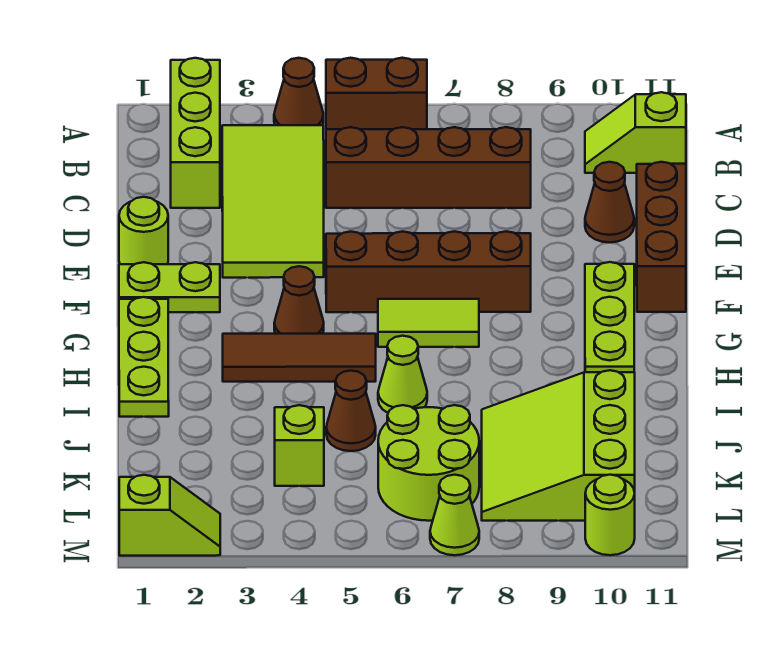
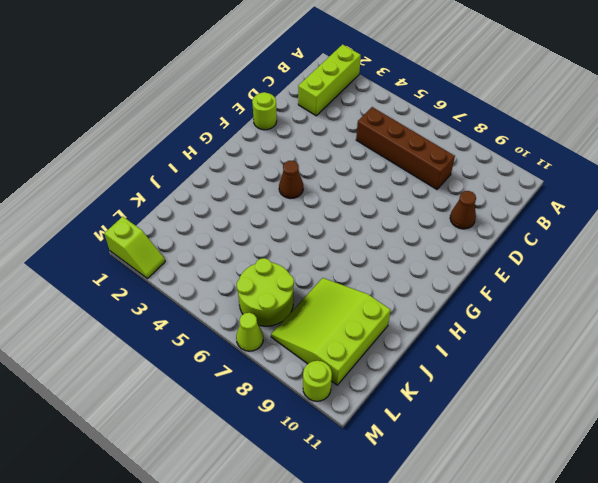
none -> brown cone A4 level 1
none -> brown brick A5:A6 level 1
none -> lime tile B3:E4 level 1

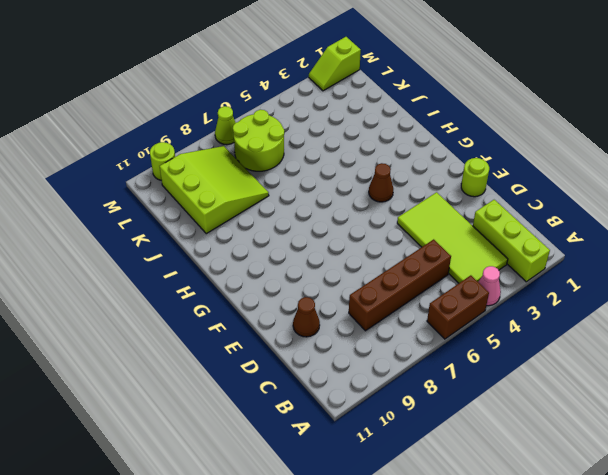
pink cone A4 level 1 -> brown cone A4 level 1
none -> lime slope B10:B11 level 1 top 11
none -> brown brick D11:F11 level 1
none -> lime plate F1:F2 level 1

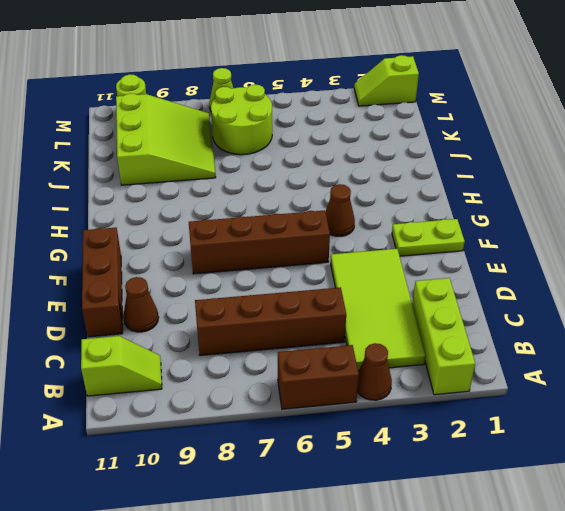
none -> lime round brick E1 level 1
none -> lime plate F10:H10 level 1
none -> lime plate G1:I1 level 1

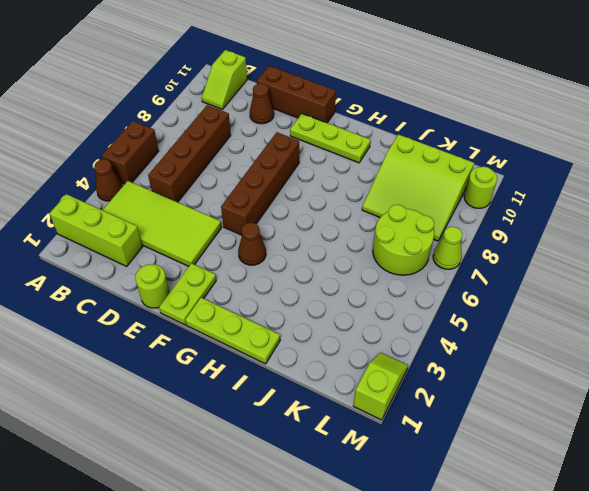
none -> lime tile G6:G7 level 1
none -> brown tile H3:H5 level 1
none -> lime cone I6 level 1

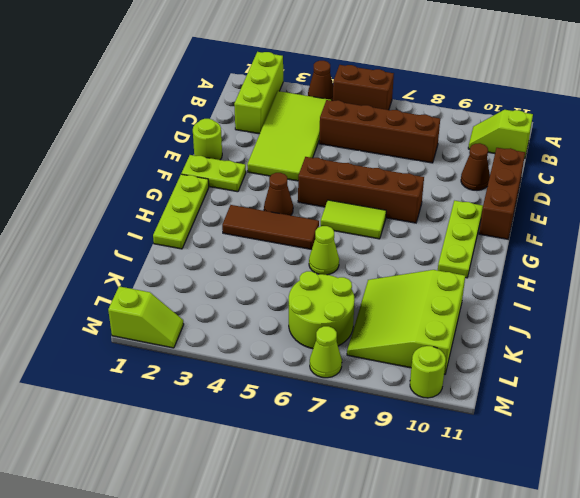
none -> brown cone J5 level 1
none -> lime brick K4 level 1

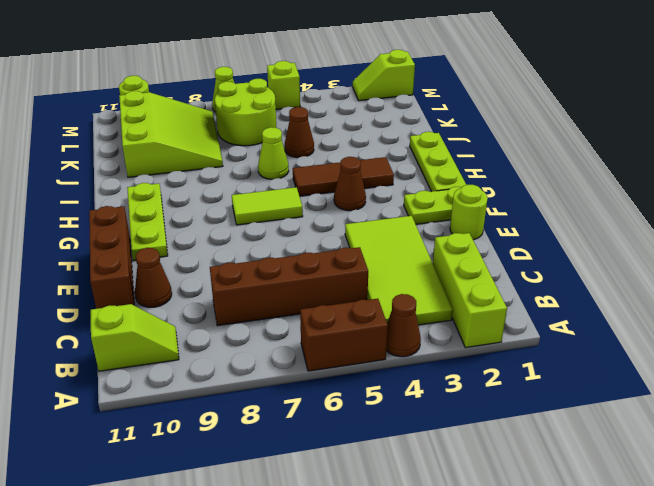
lime brick M5 level 1 -> lime brick K4 level 1
none -> brown brick F5:F8 level 1

